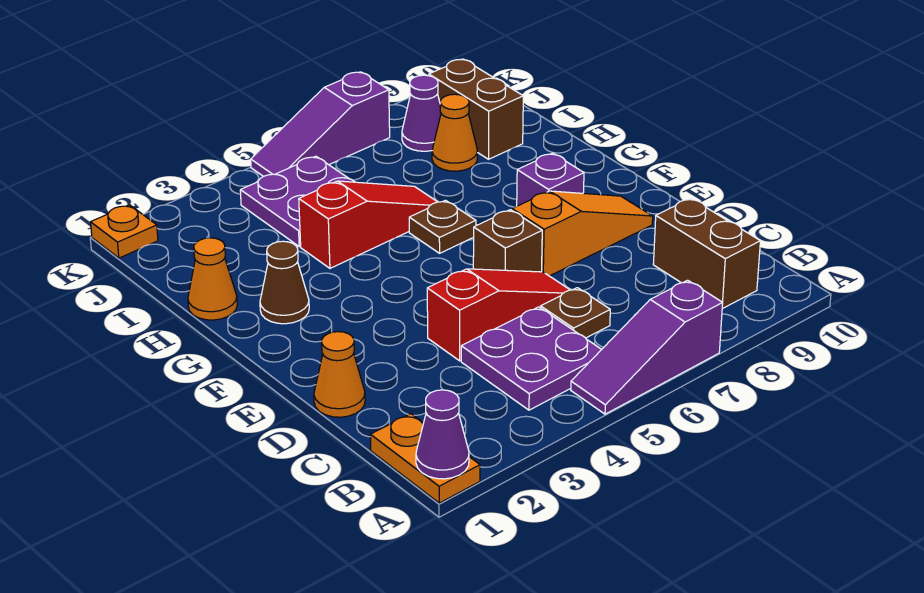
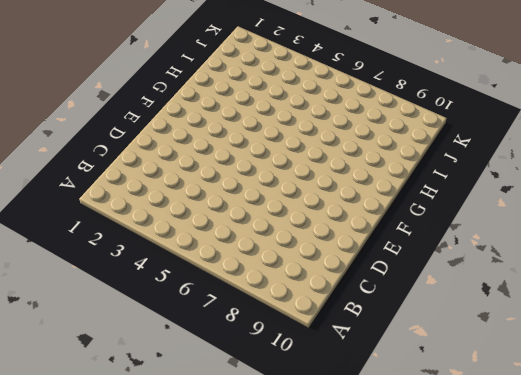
none -> orange plate A1:B1 level 1
none -> purple slope A5:A7 level 1 top 7
none -> purple plate B4:C5 level 1

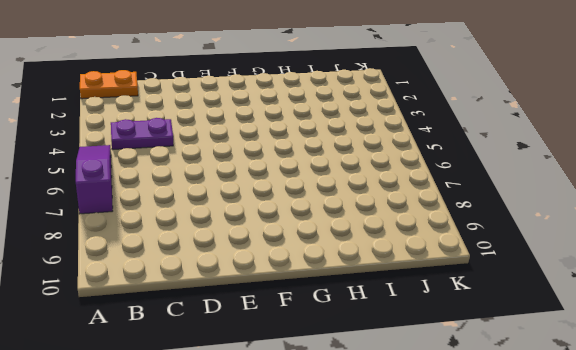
purple plate B4:C4 level 1 -> purple plate B4:C5 level 1
none -> brown brick B9:C9 level 1
none -> brown plate C6 level 1
none -> orange cone D1 level 1

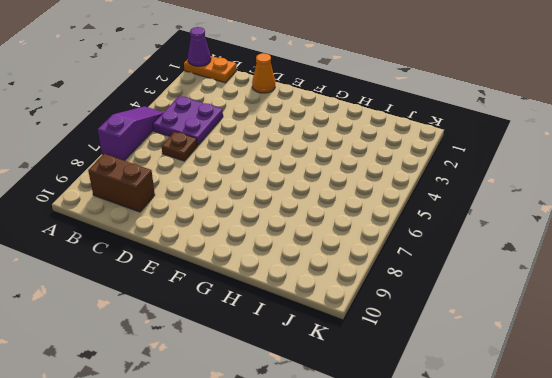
none -> red slope D4:D6 level 1 top 4
none -> brown brick E6 level 1
none -> orange slope E7:E9 level 1 top 7

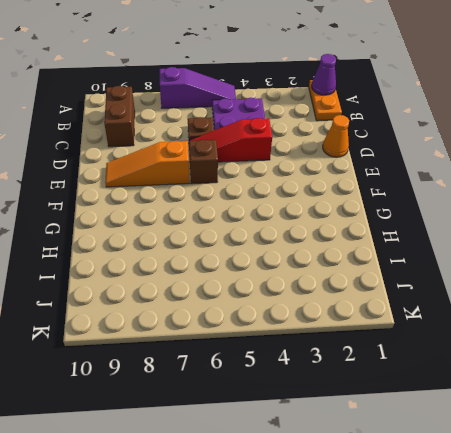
none -> purple brick F8 level 1
none -> brown cone G2 level 1
none -> brown plate G6 level 1

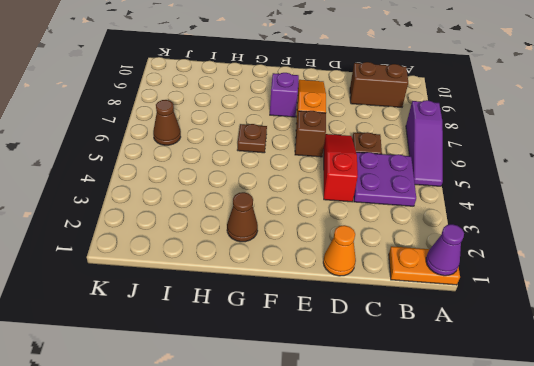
brown cone J6 level 1 -> none
none -> orange cone H1 level 1
none -> red slope H4:H6 level 1 top 4
none -> purple plate I4:J5 level 1

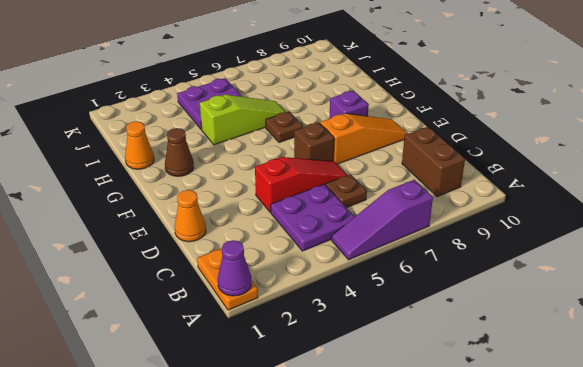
lime slope H4:H6 level 1 top 4 -> red slope H4:H6 level 1 top 4
none -> orange cone I8 level 1
none -> brown brick I9:J9 level 1
none -> purple cone J8 level 1

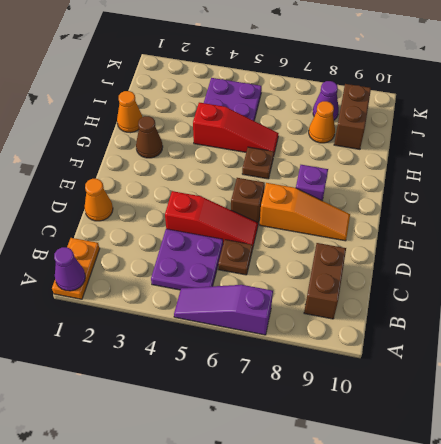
none -> orange plate K1 level 1
none -> purple slope K5:K7 level 1 top 7

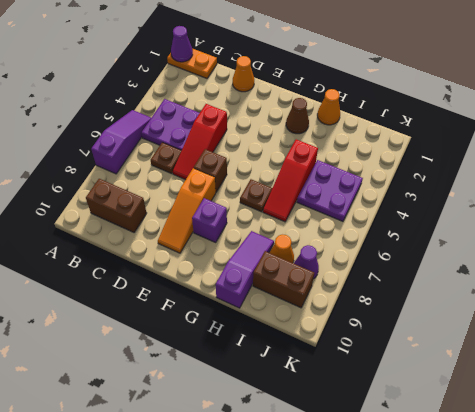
purple slope H8:H10 level 1 top 10 -> purple slope K5:K7 level 1 top 7
none -> orange plate K1 level 1

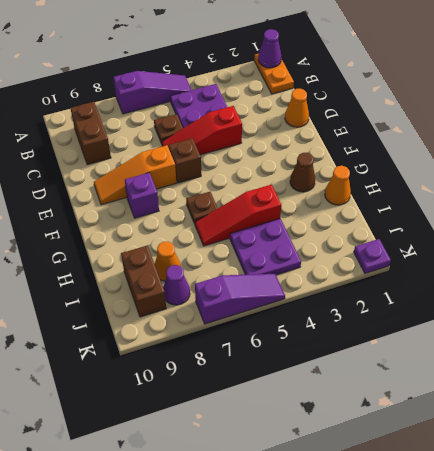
purple plate K1 level 1 -> orange plate K1 level 1

